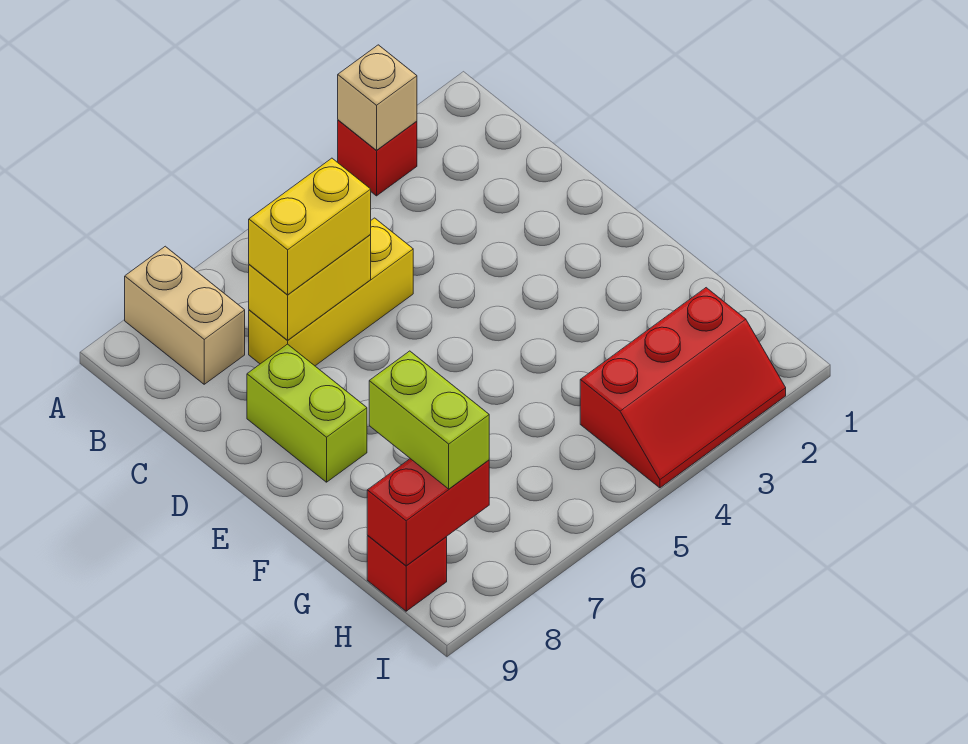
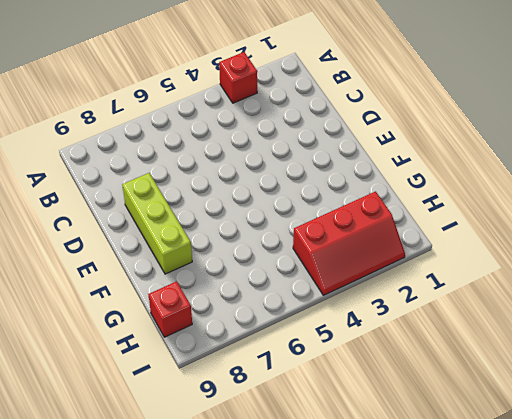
lime brick D8:F8 level 1 -> lime brick D8:E8 level 1
none -> tan brick A8:B8 level 1
none -> yellow brick C5:C7 level 1

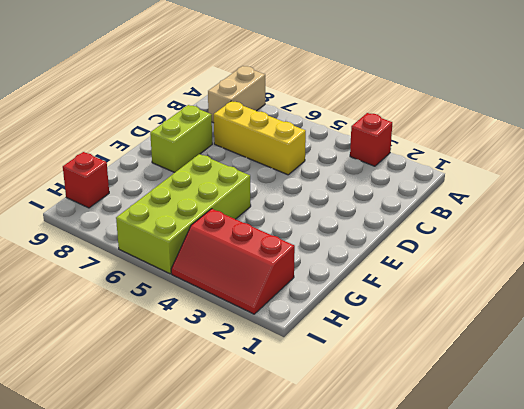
lime brick F5:I6 level 1 -> none
none -> tan brick A3 level 2
none -> yellow brick C6:C7 level 2

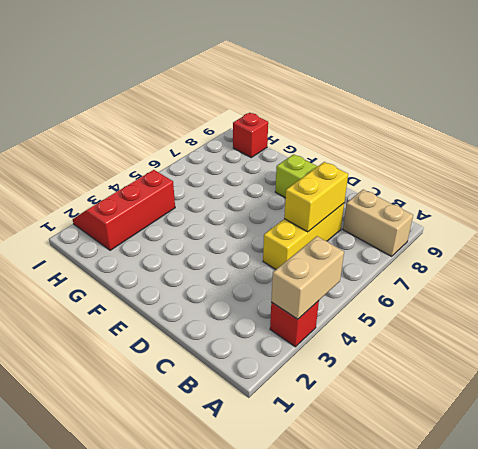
tan brick A3:A4 level 2 -> tan brick A3 level 2
none -> red brick H8:H9 level 2
none -> yellow brick C6:C7 level 3

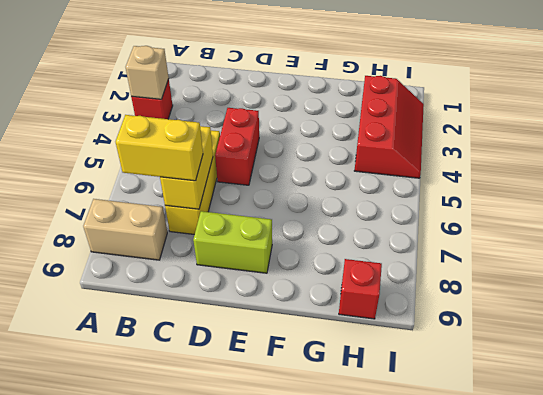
yellow brick B7:C7 level 3 -> yellow brick C6:C7 level 3
red brick D4:D5 level 1 -> red brick H8:H9 level 2
none -> lime brick G8:H8 level 3

